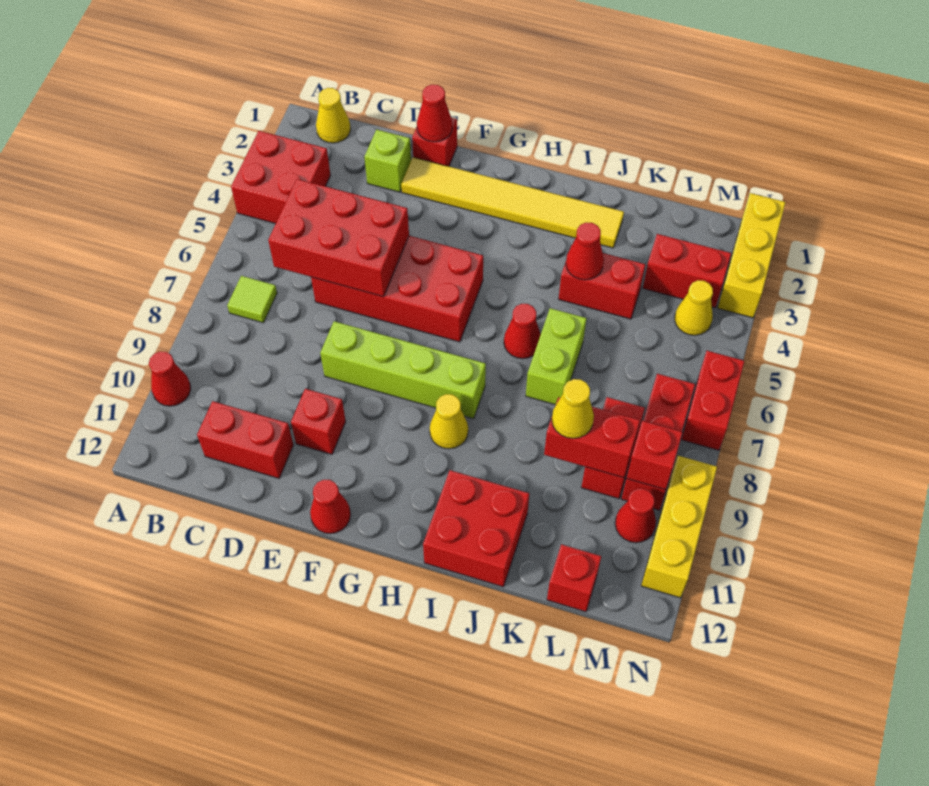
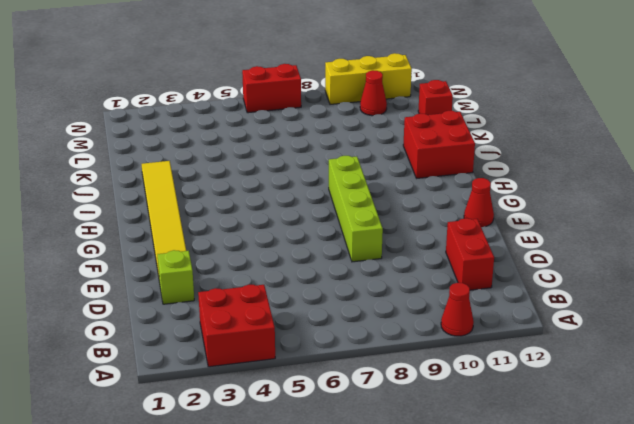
none -> yellow cone B1 level 1
none -> lime tile B7 level 1
none -> red brick D5:G6 level 1
none -> red brick E1 level 1

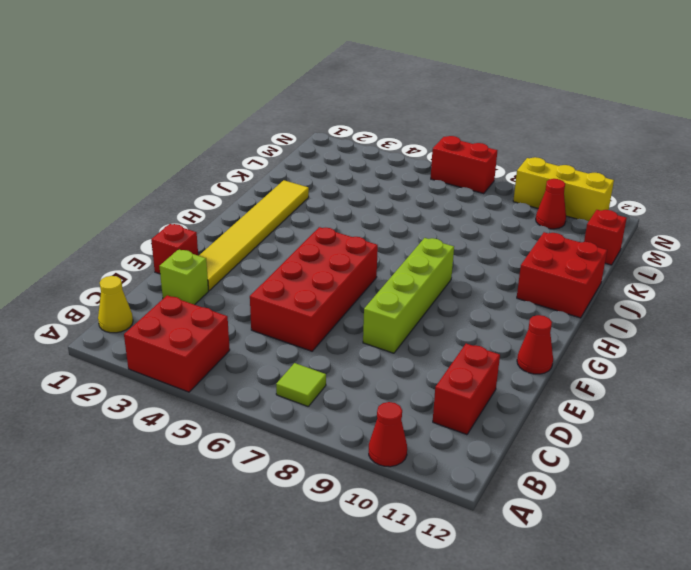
none -> red brick E10 level 1
none -> yellow cone H9 level 1
none -> red cone I6 level 1
none -> red brick J4:K4 level 1

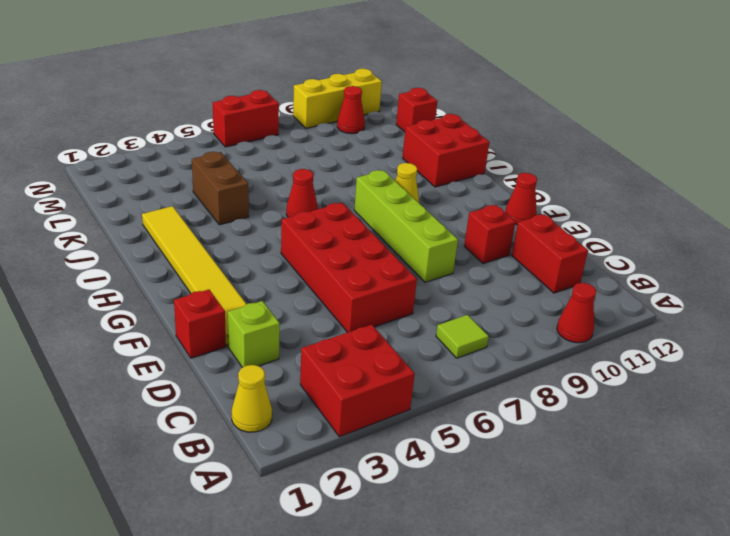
brown brick J4:K4 level 1 -> red brick J4:K4 level 1
none -> lime brick J6:J7 level 1
none -> red brick L3:M3 level 1
none -> red brick L8:L9 level 1
none -> yellow cone M4 level 1

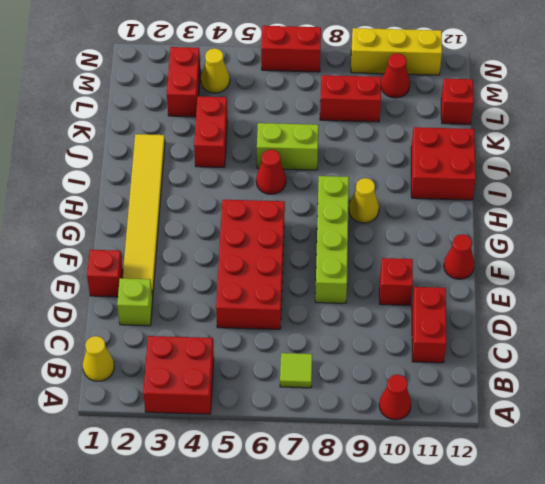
none -> red brick M7:M9 level 1
none -> yellow brick N1:N3 level 1
none -> red brick C5:E6 level 2
none -> red cone E1 level 2

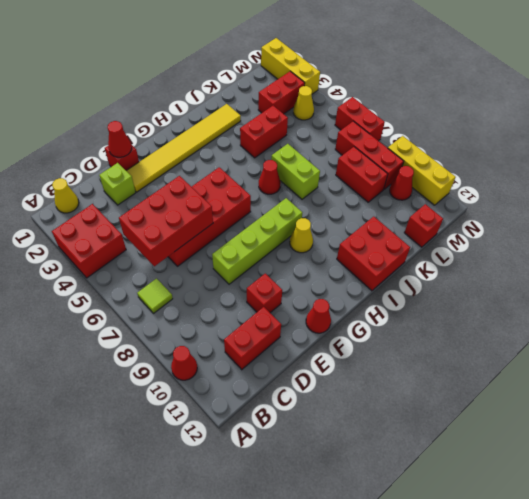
none -> red cone J4 level 2
none -> red brick K9:L9 level 2
none -> red brick M9 level 2
none -> yellow cone K9 level 3

